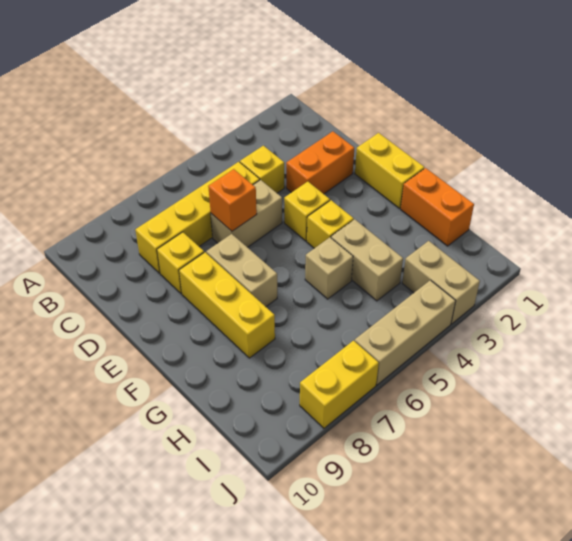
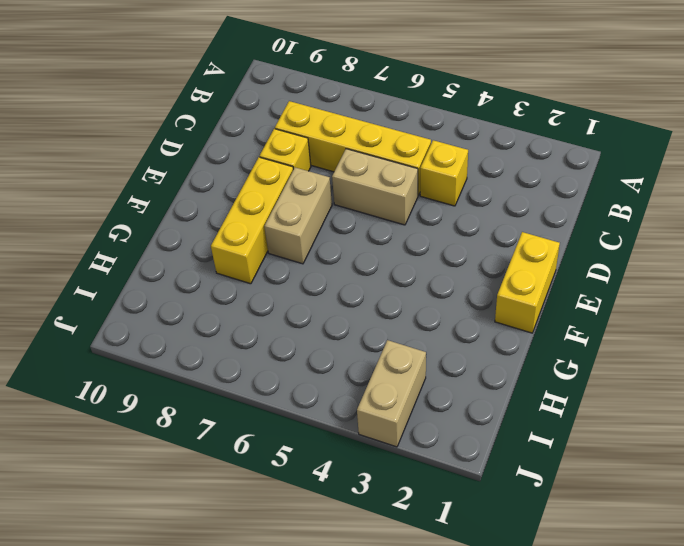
none -> orange brick D2:D3 level 1
none -> yellow brick E4 level 1
none -> yellow brick F4 level 1

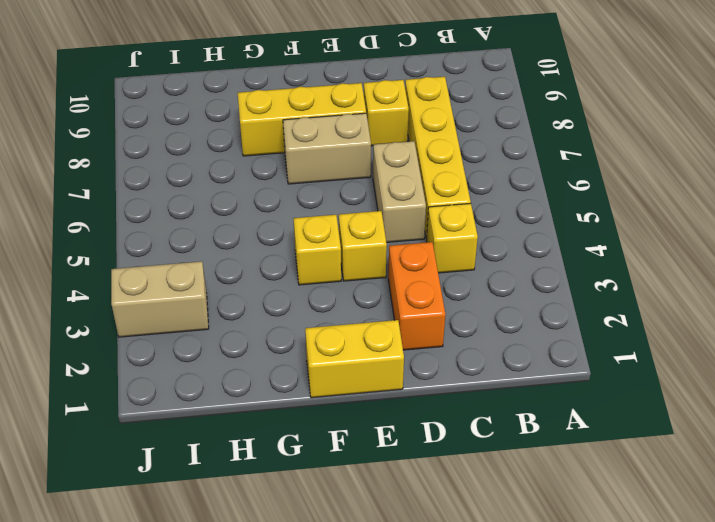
none -> orange brick G1:H1 level 1
none -> tan brick G4:H4 level 1
none -> tan brick G5 level 1

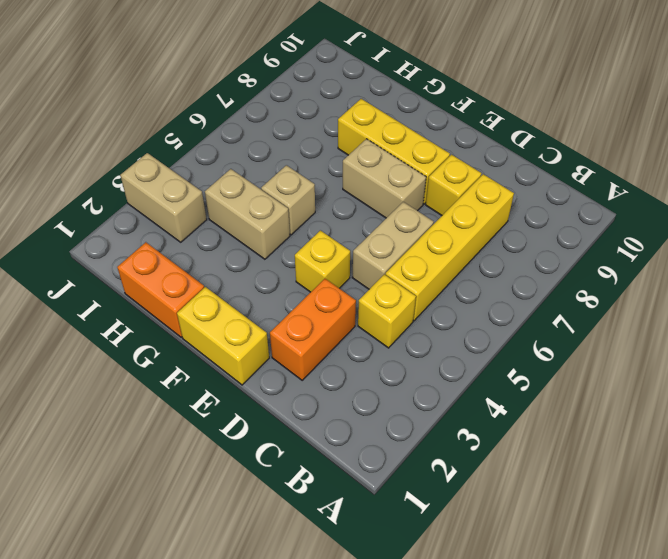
none -> yellow brick F4 level 1
none -> tan brick J4:J6 level 1
none -> yellow brick J7:J8 level 1

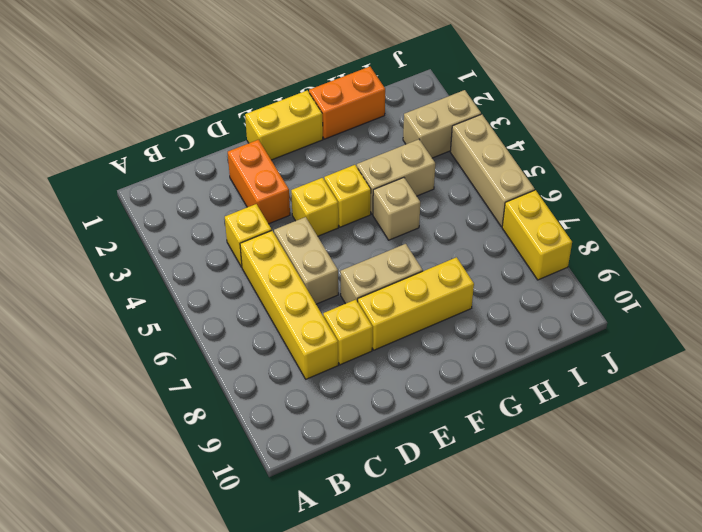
none -> orange brick D6 level 2

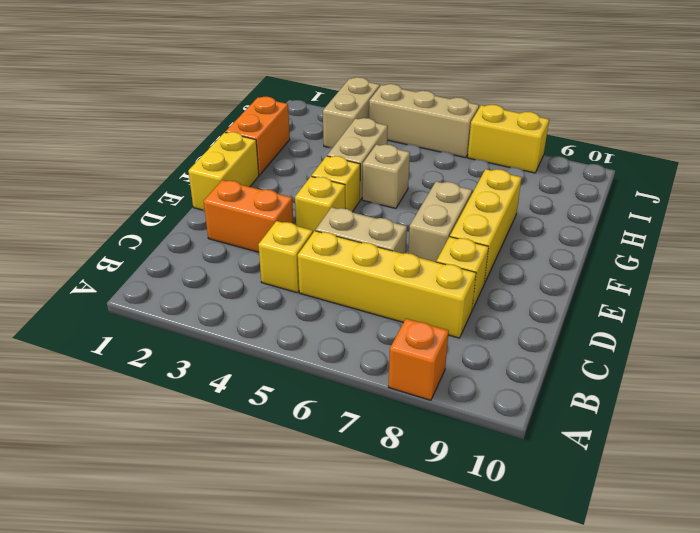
orange brick A8 level 1 -> orange brick D6 level 2

